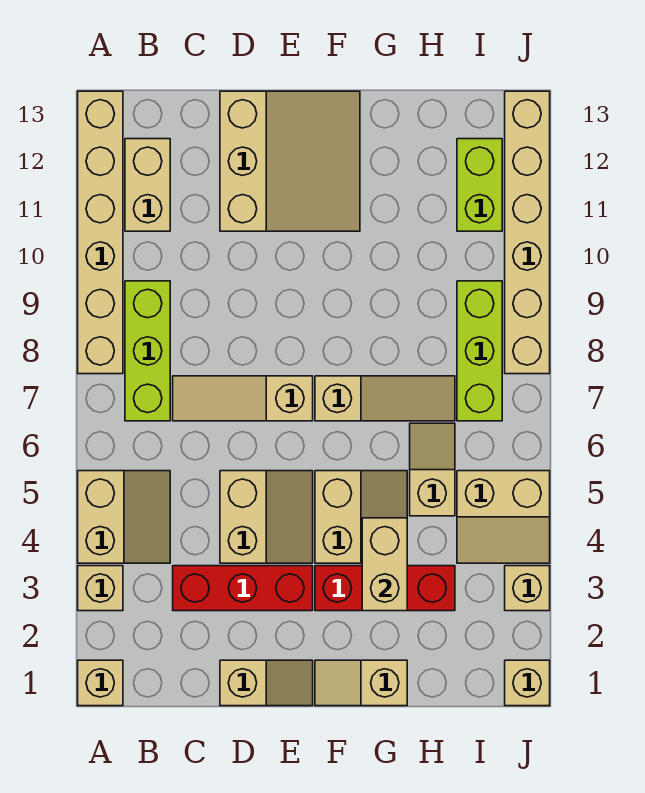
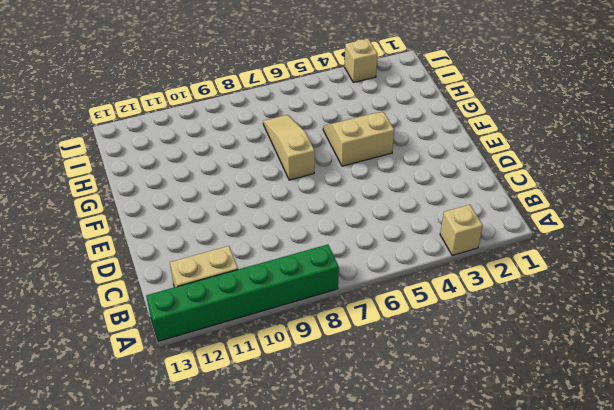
green brick A8:A13 level 1 -> tan brick A8:A13 level 1
none -> tan brick A1 level 1
none -> tan slope A4:B5 level 1 top A
none -> lime brick B7:B9 level 1

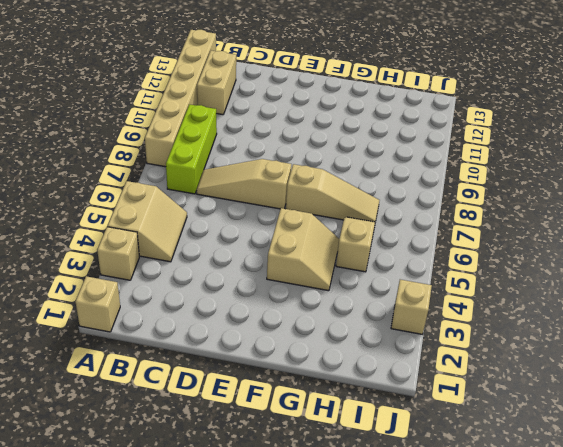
none -> red brick C3:E3 level 1
none -> tan slope D1:E1 level 1 top D
none -> tan slope D4:E5 level 1 top D

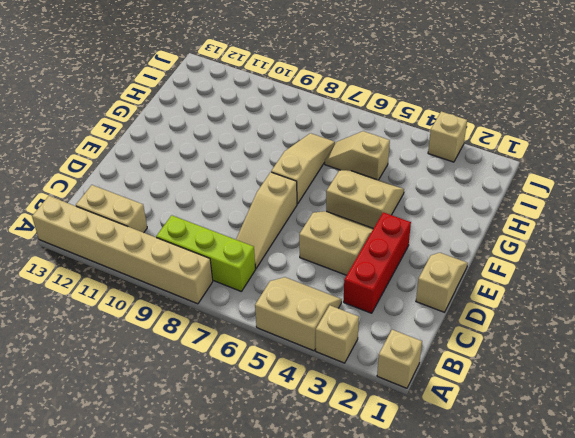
none -> tan slope D11:F13 level 1 top D
none -> tan slope F1:G1 level 1 top G
none -> red brick F3:H3 level 1

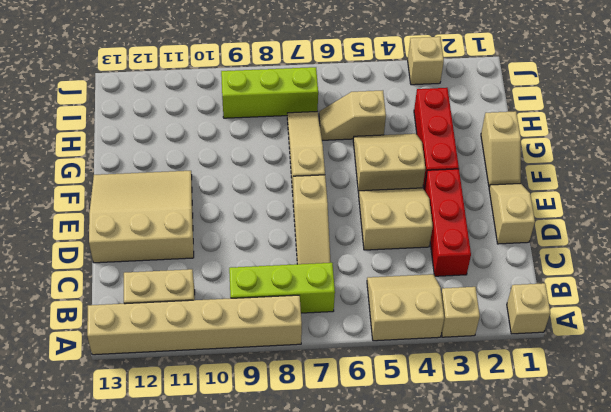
none -> tan slope I4:J5 level 1 top 5
none -> lime brick I11:I12 level 1
none -> tan brick J1 level 1

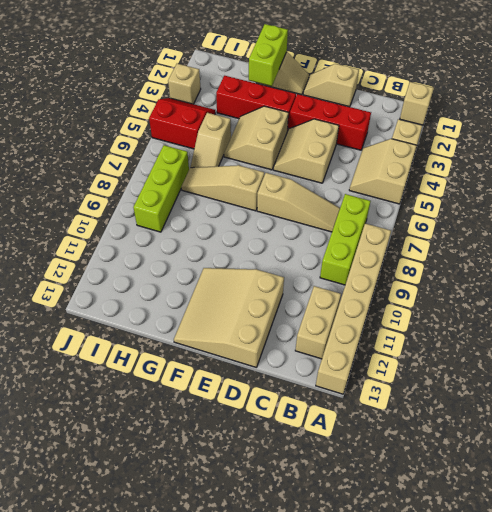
lime brick G1:G2 level 2 -> lime brick I11:I12 level 1
red slope I4:J5 level 1 top 5 -> tan slope I4:J5 level 1 top 5
none -> tan brick J1 level 1
none -> tan brick J8:J13 level 1
none -> tan brick G3:G4 level 2

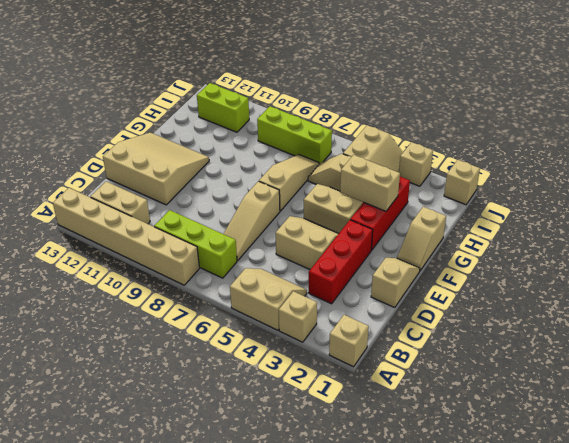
none -> tan brick J8:J13 level 1

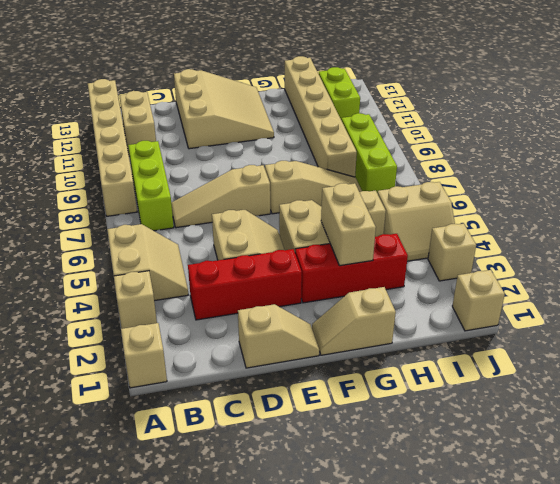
tan brick H8:H13 level 1 -> tan brick J8:J13 level 1

